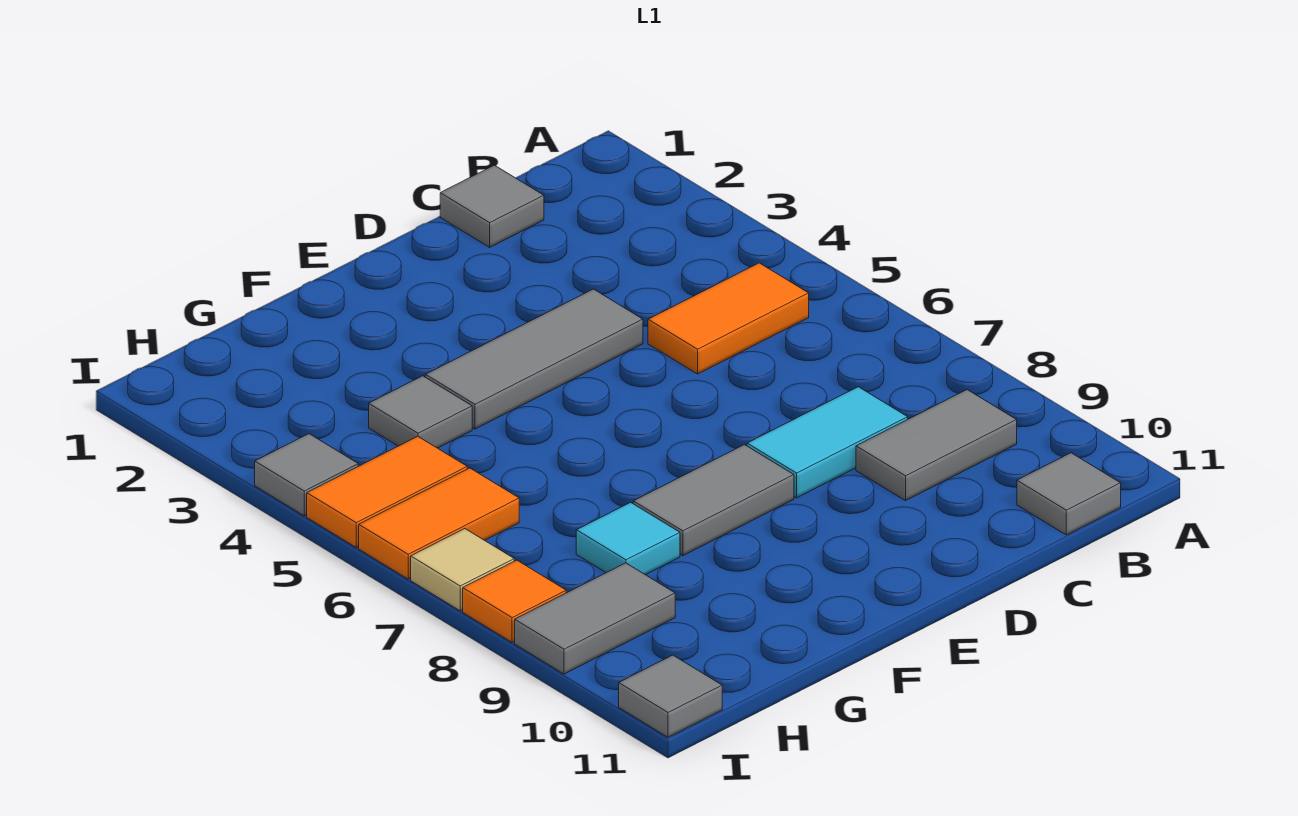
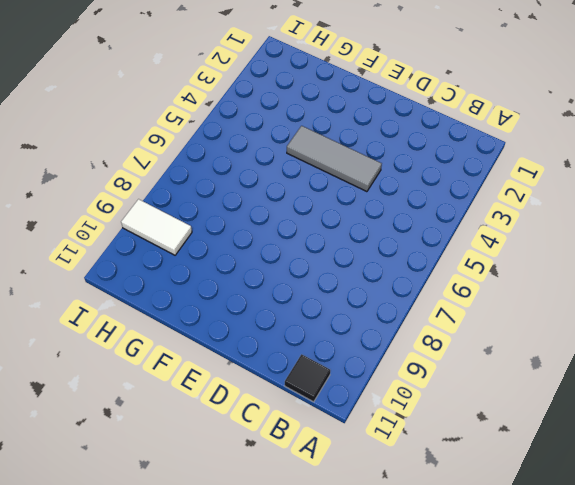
black tile B11 level 1 -> grey tile B11 level 1
white tile H9:I9 level 1 -> grey tile H9:I9 level 1
none -> orange tile B5:C5 level 1
none -> grey tile B9:C9 level 1
none -> grey tile C1 level 1

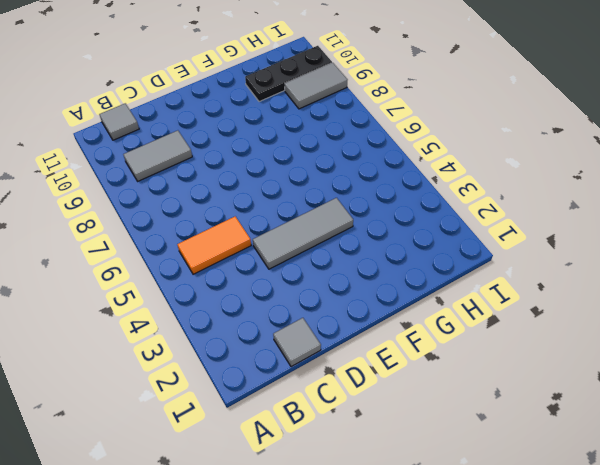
black plate G10:I10 level 1 -> none
none -> cyan tile C8:D8 level 1
none -> grey tile E8:F8 level 1
none -> grey tile G4 level 1

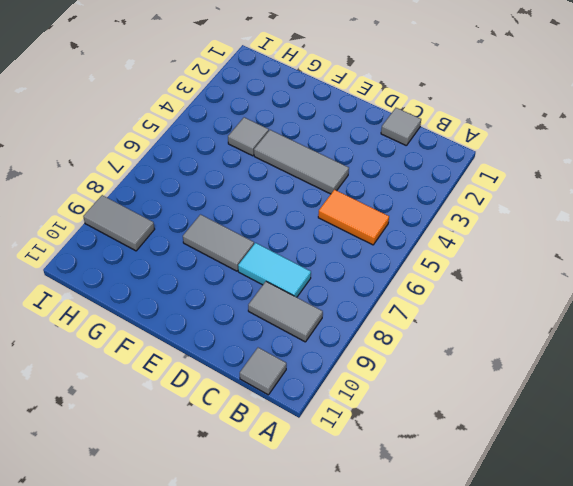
none -> cyan tile G8 level 1
none -> orange tile H5:I5 level 1
none -> orange tile H6:I6 level 1

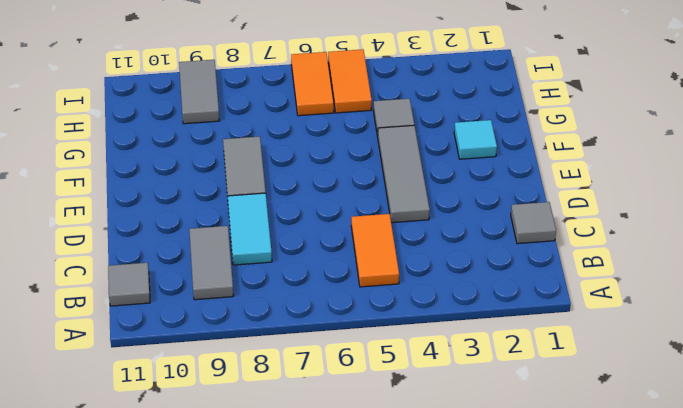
cyan tile F2 level 1 -> cyan tile G8 level 1
none -> grey tile I4 level 1
none -> tan tile I7 level 1
none -> orange tile I8 level 1

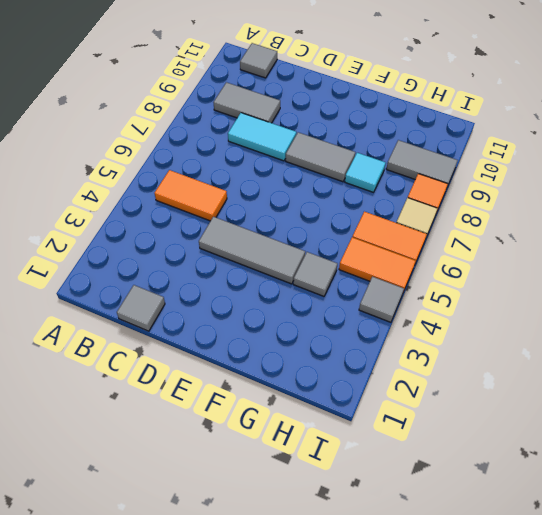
none -> grey tile I11 level 1

